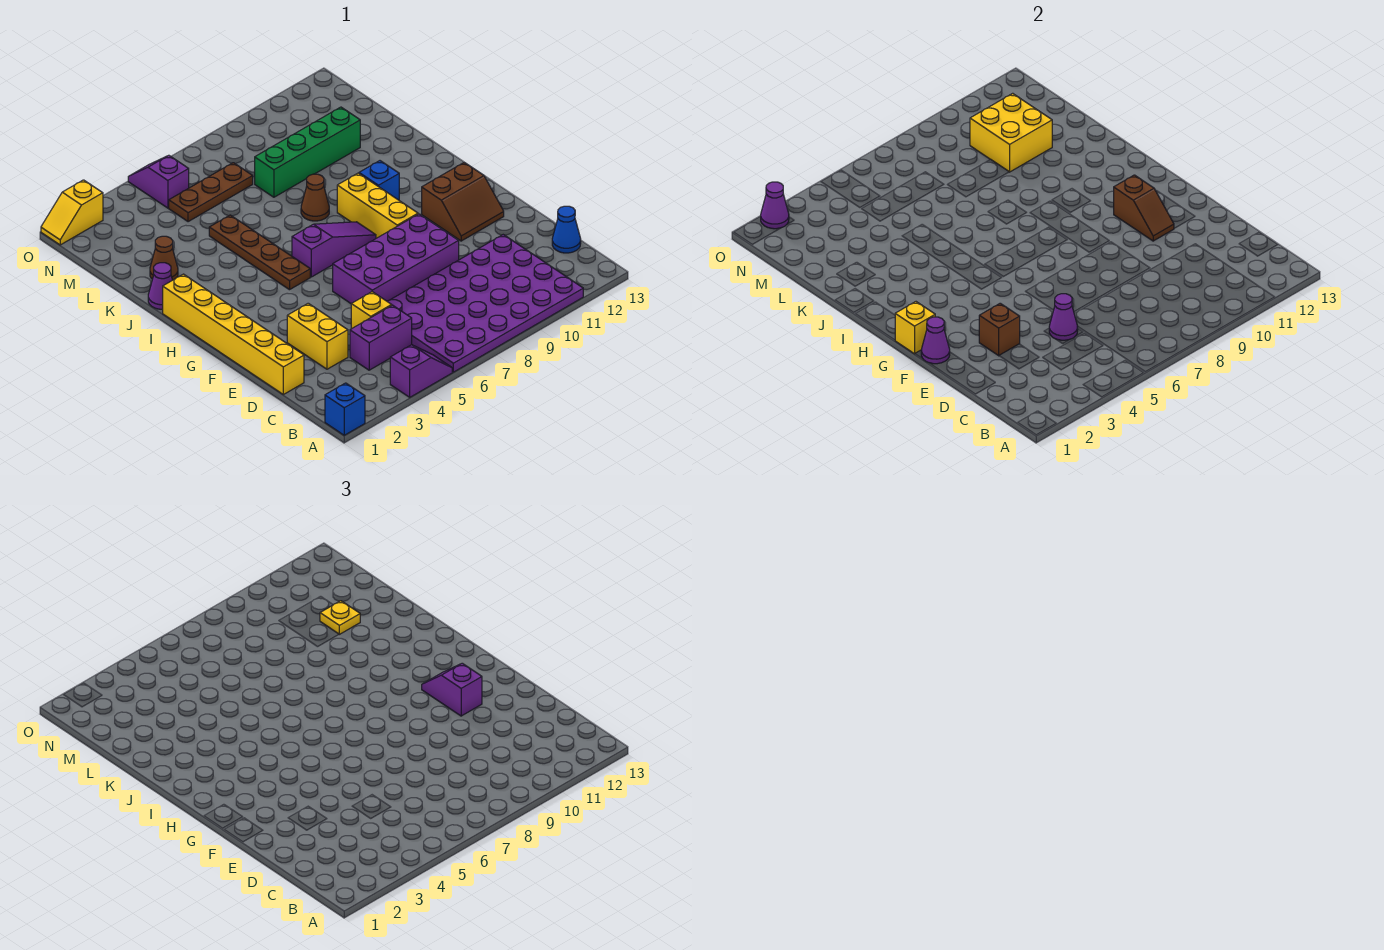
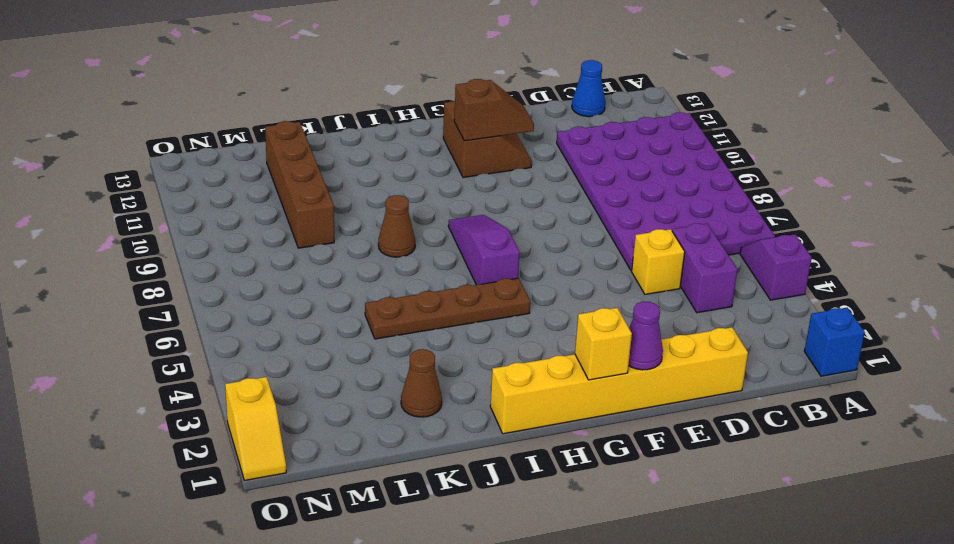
brown brick L9:L12 level 1 -> green brick L8:L11 level 1
none -> yellow brick D3:E3 level 1
none -> purple brick E6:F9 level 1
none -> yellow brick G9:I9 level 1
none -> blue brick I10 level 1

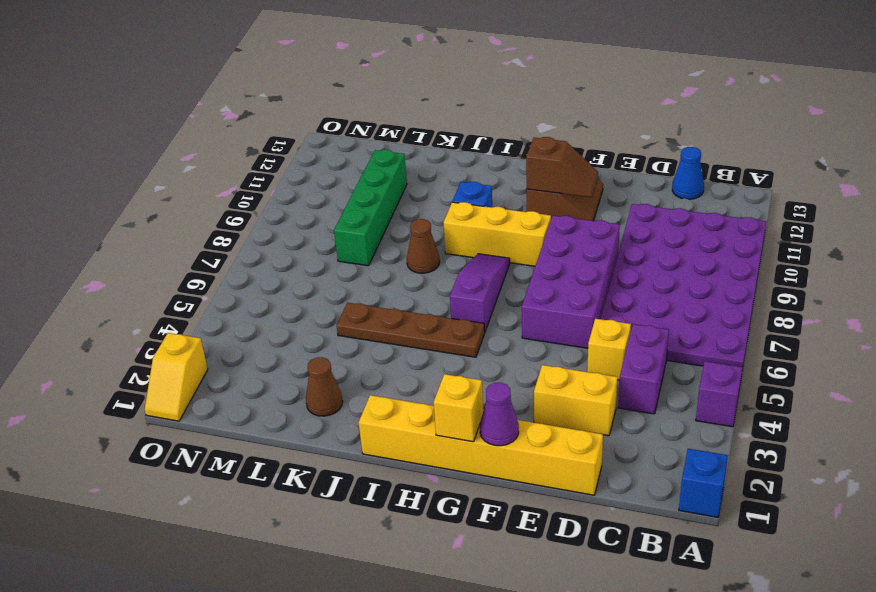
none -> purple cone J1 level 1
none -> brown plate M5:M7 level 1
none -> purple slope N5:O5 level 1 top N
none -> purple cone D5 level 2

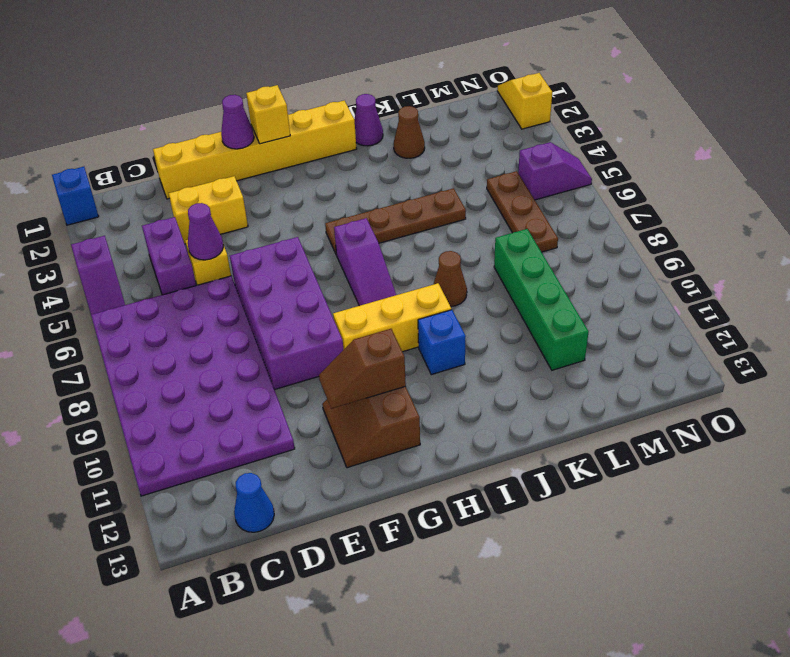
none -> brown brick E3 level 2
none -> yellow brick L10:M11 level 2
none -> purple cone O2 level 2
none -> purple slope F11:G11 level 3 top F

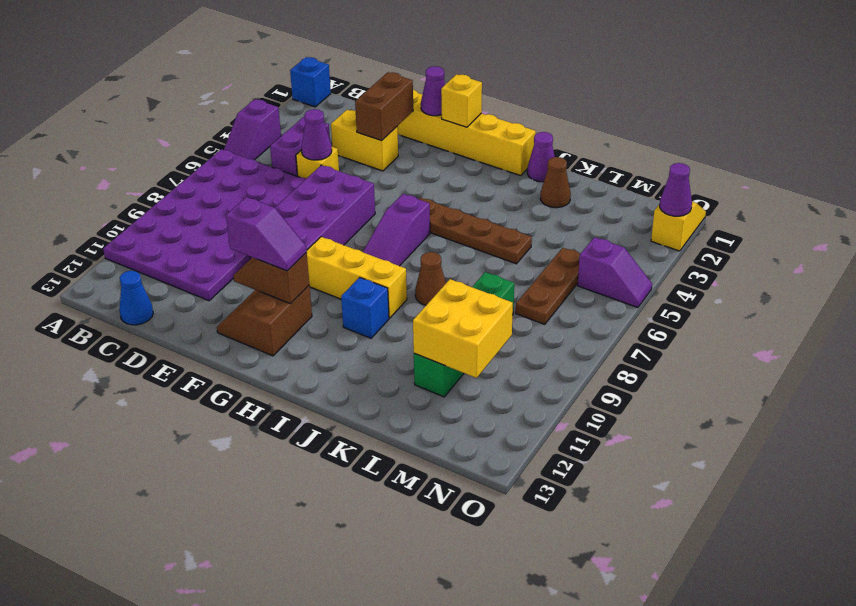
brown brick E2:E3 level 2 -> brown brick E3 level 2
none -> yellow plate L11 level 3

